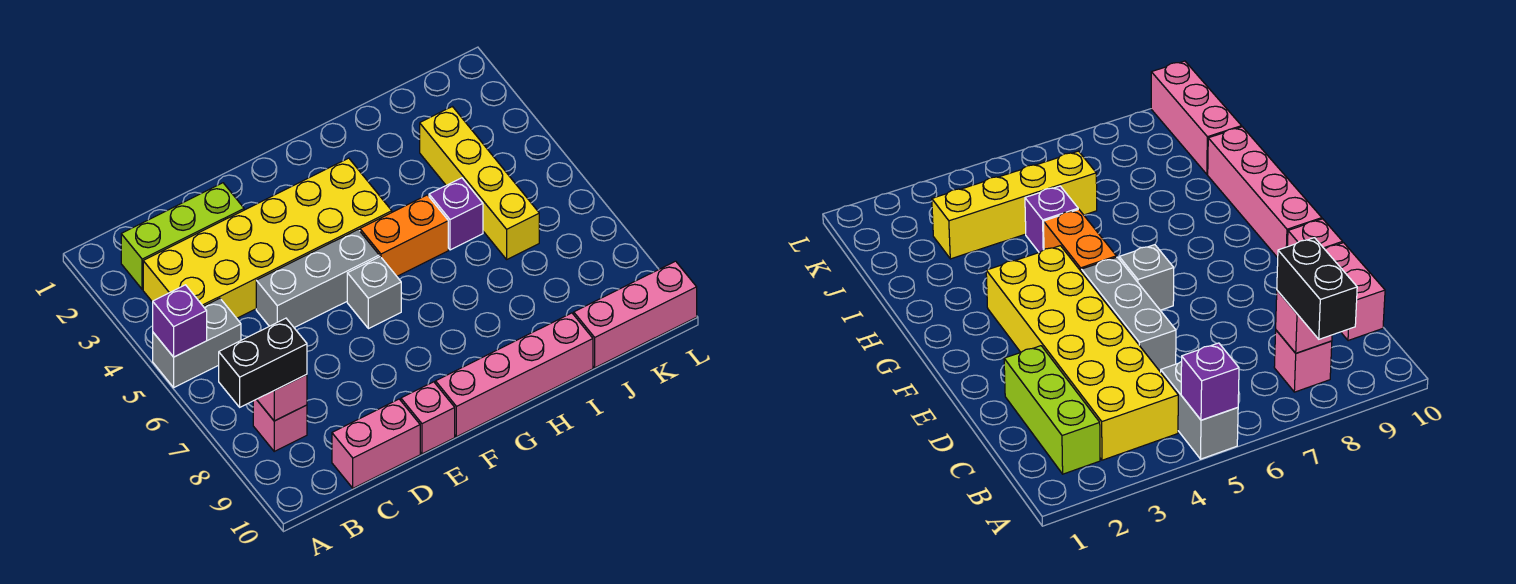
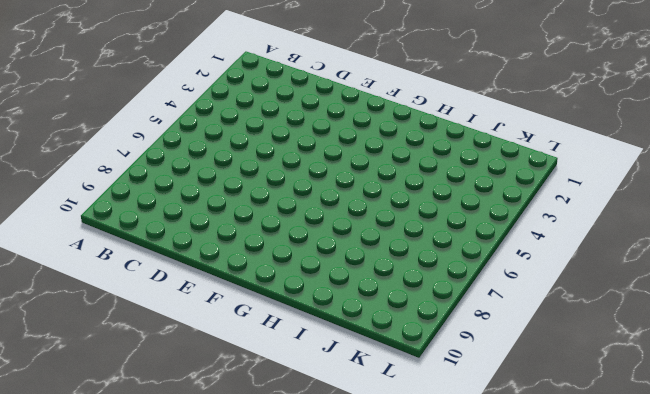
none -> grey brick A5:B5 level 1
none -> lime brick B2:D2 level 1
none -> yellow brick B3:G4 level 1

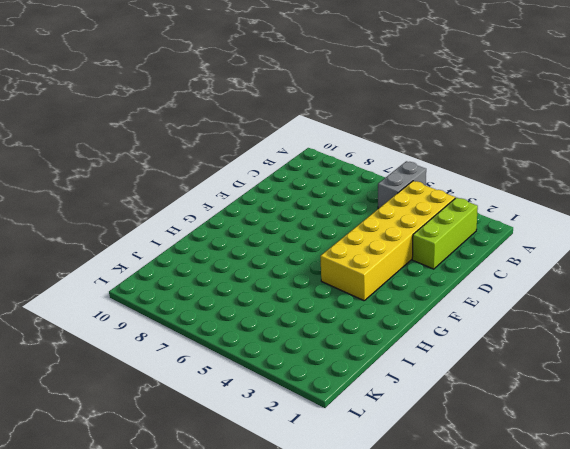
none -> pink brick B8 level 1
none -> pink brick C10:D10 level 1
none -> grey brick D5:F5 level 1

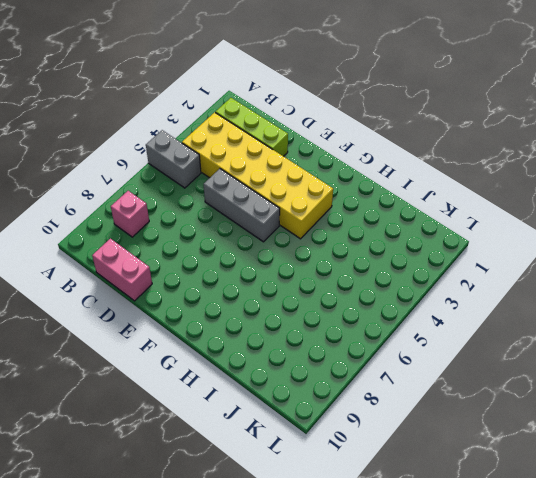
none -> pink brick E10 level 1
none -> grey brick F6 level 1
none -> pink brick F10:I10 level 1

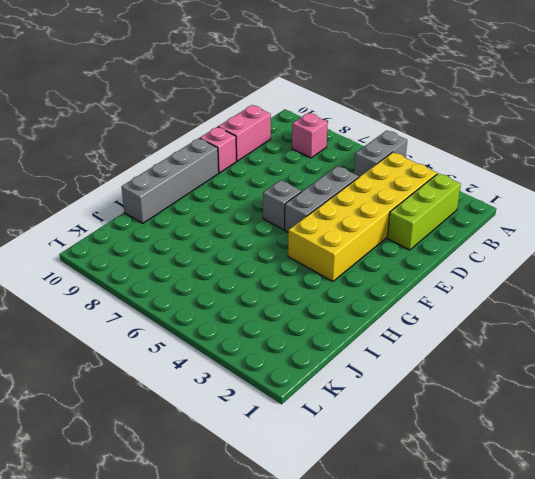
grey brick F10:I10 level 1 -> pink brick F10:I10 level 1
none -> orange brick G5:H5 level 1
none -> purple brick I5 level 1
none -> yellow brick J3:J6 level 1

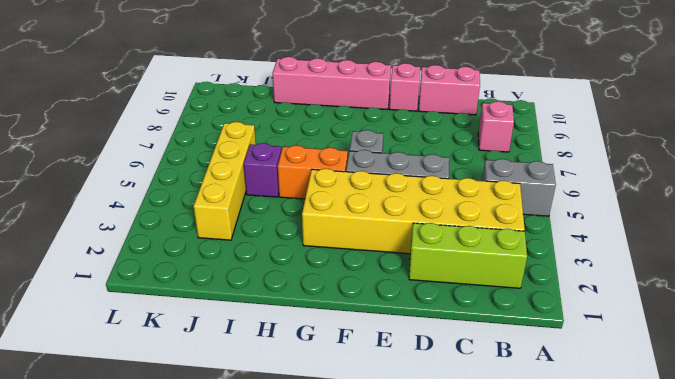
none -> pink brick J10:L10 level 1
none -> purple brick A5 level 2
none -> pink brick B8 level 2

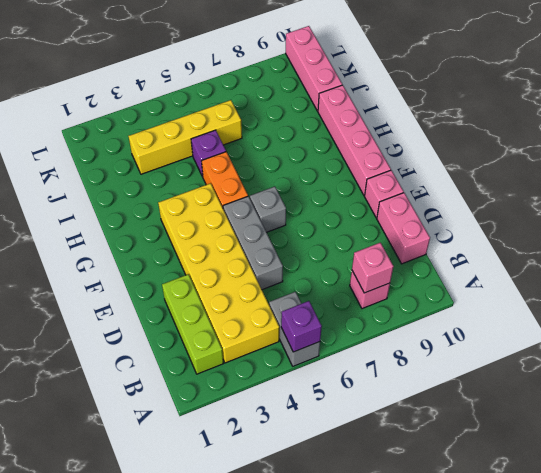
none -> black brick A8:B8 level 3

